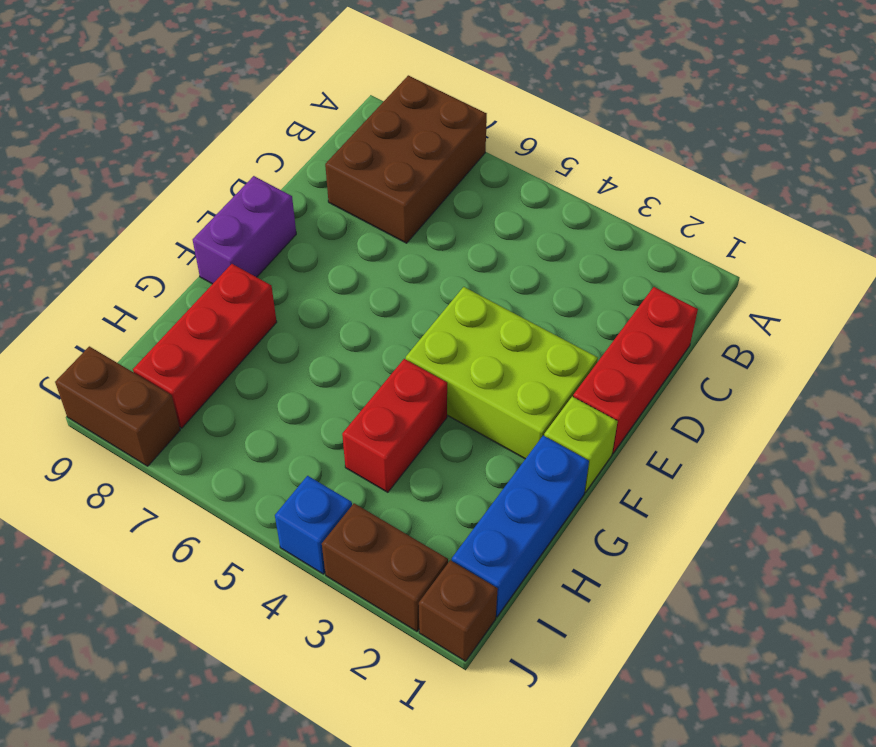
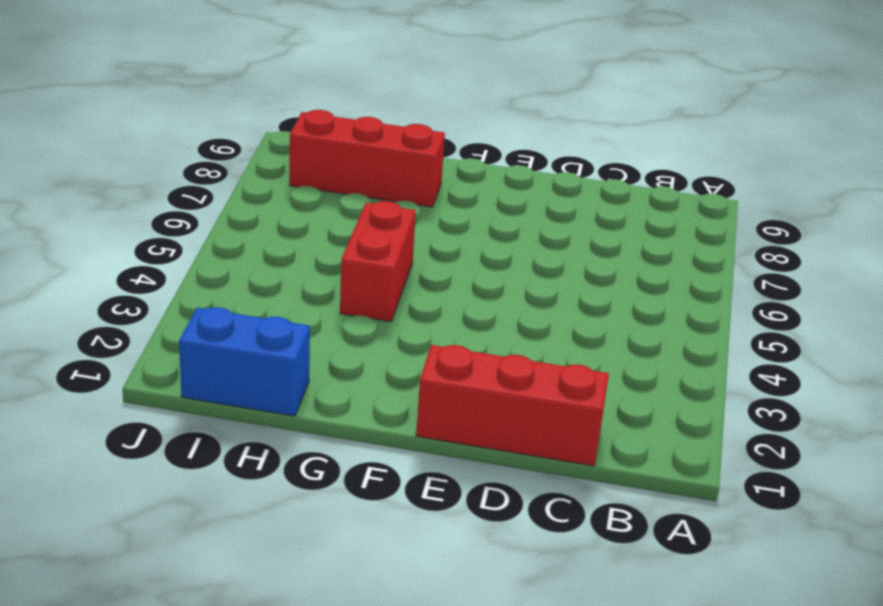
red brick G4:G5 level 1 -> red brick G4:H4 level 1
blue brick H1:I1 level 1 -> blue brick G1:I1 level 1
none -> brown brick A7:C8 level 1
none -> lime brick E2:F4 level 1
none -> purple brick E9:F9 level 1

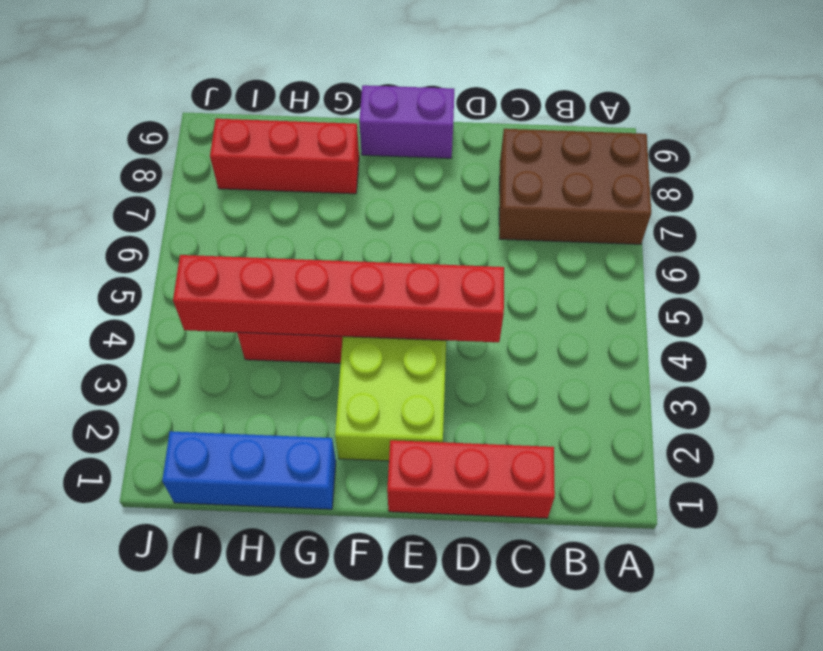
red brick D4:I4 level 2 -> none
none -> lime brick F1 level 1
none -> brown brick J1 level 1
none -> brown brick J2:J3 level 1

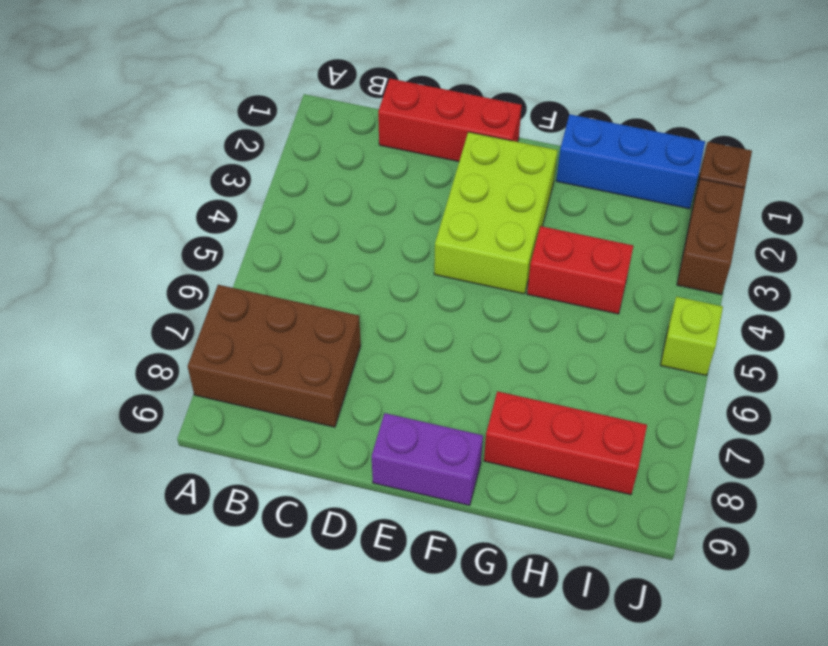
lime brick J5 level 1 -> lime brick F1 level 1
none -> blue brick J4 level 1
none -> brown brick J8:J9 level 1

